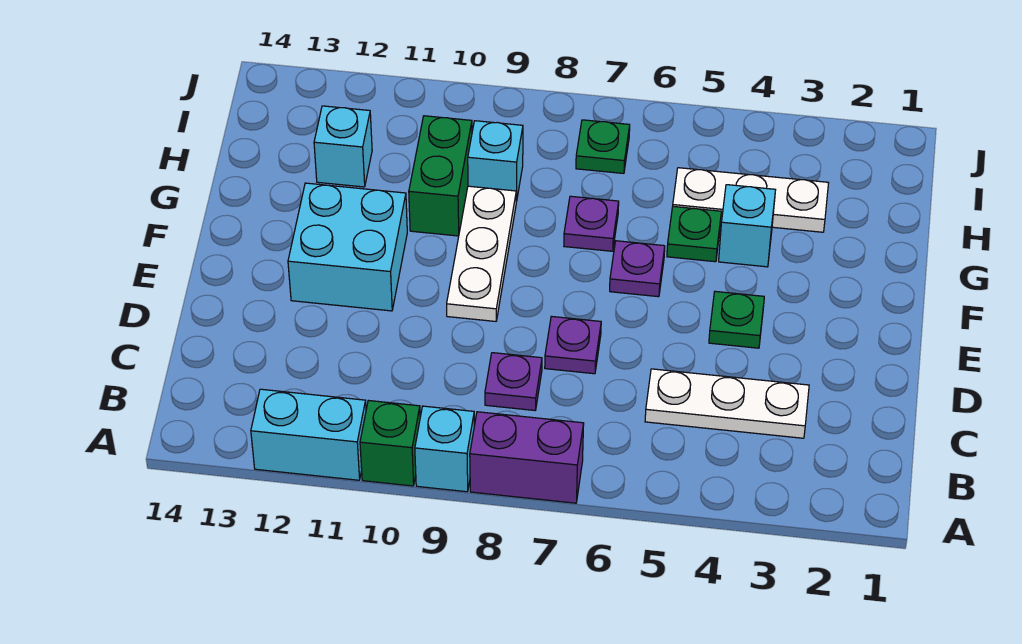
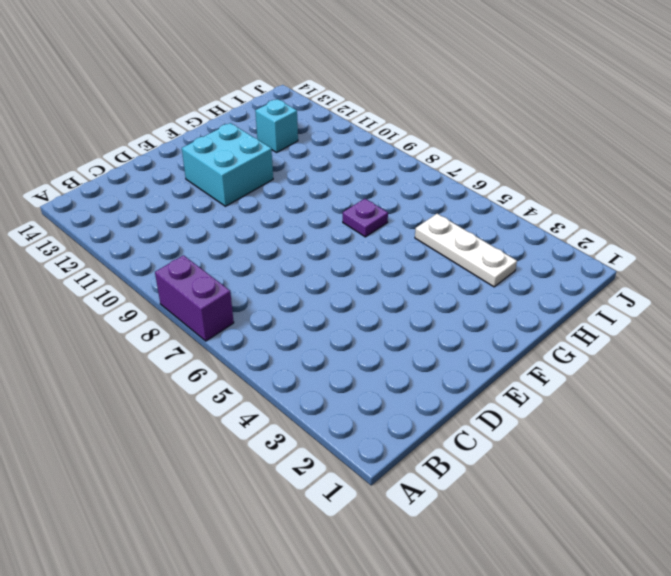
none -> cyan brick A9 level 1
none -> green brick A10 level 1
none -> cyan brick A11:A12 level 1

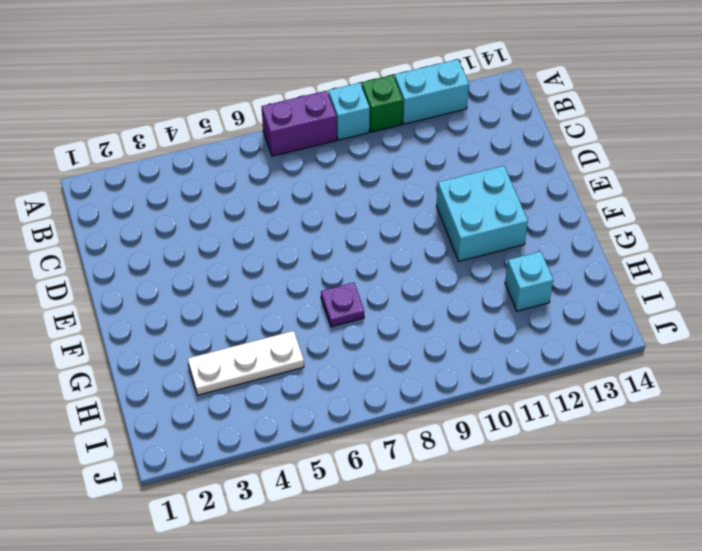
none -> white plate C3:C5 level 1
none -> purple plate C8 level 1
none -> purple plate D7 level 1

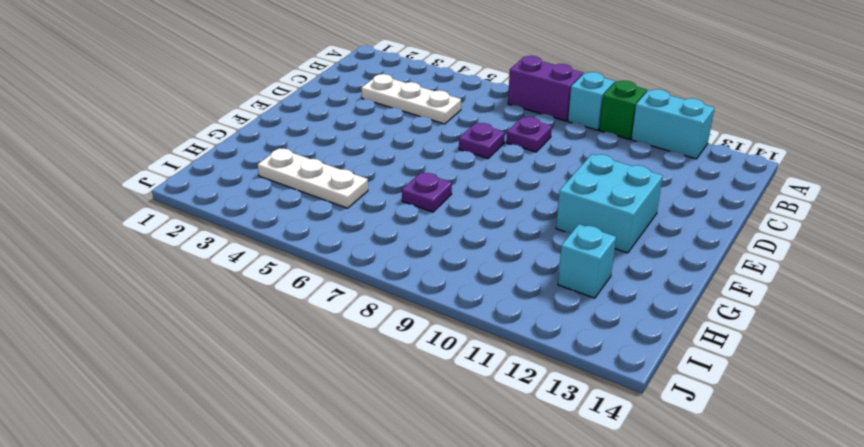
none -> green plate E4 level 1
none -> white plate E9:G9 level 1
none -> purple plate F6 level 1

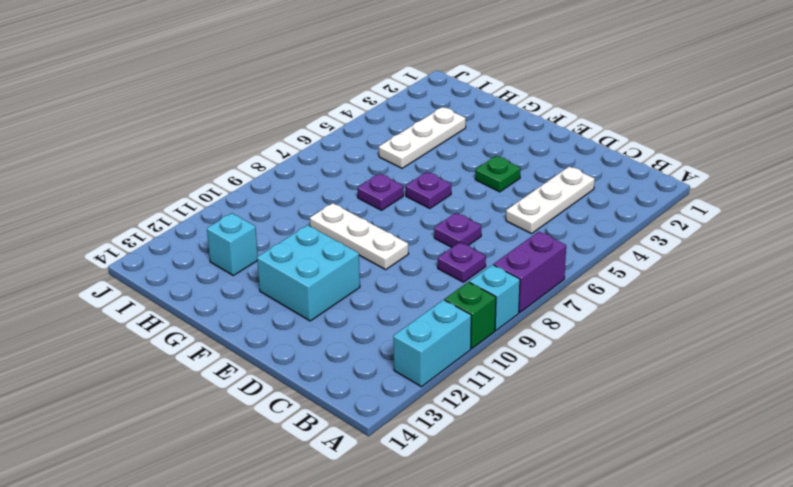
none -> cyan brick G4 level 1
none -> green plate G5 level 1
none -> green brick G10:H10 level 1

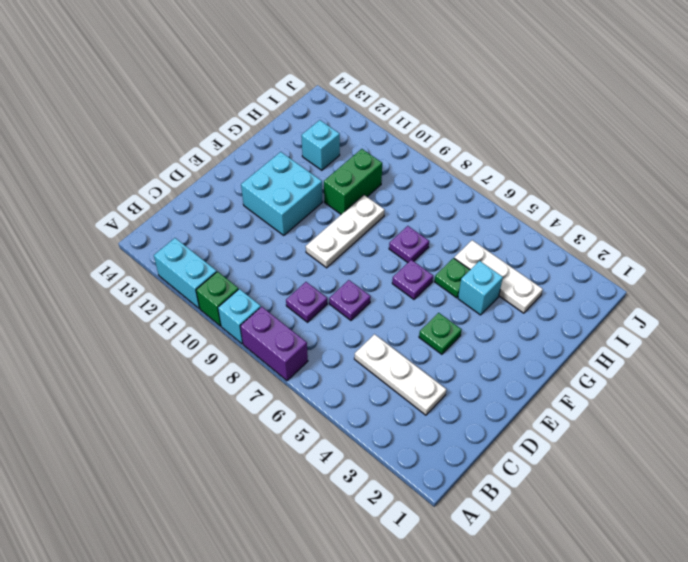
none -> cyan brick H9 level 1
none -> green plate I7 level 1

